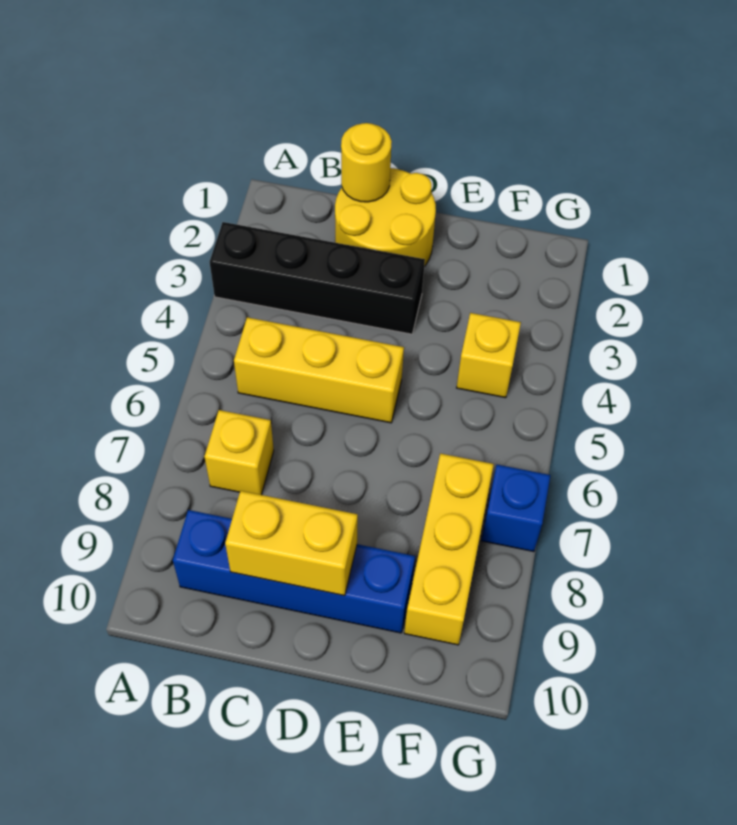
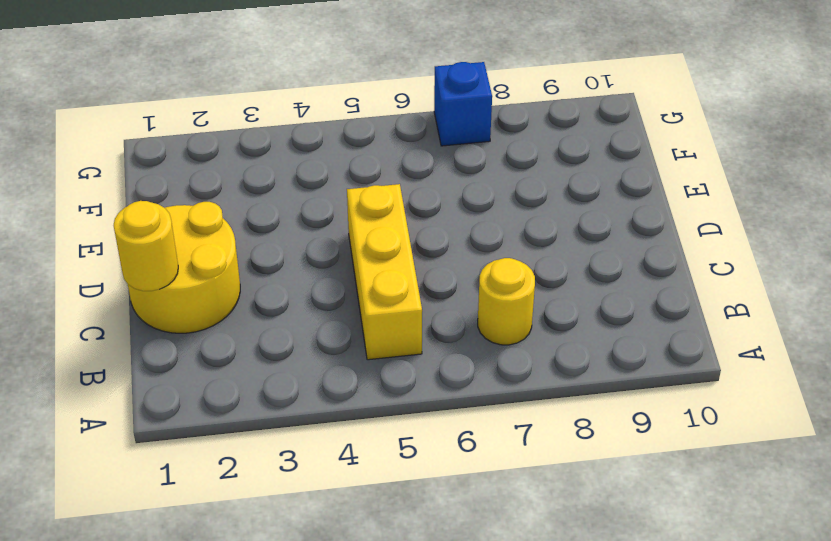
yellow round brick B7 level 1 -> yellow brick B7 level 1
none -> black brick A3:D3 level 1
none -> blue brick B9:E9 level 1

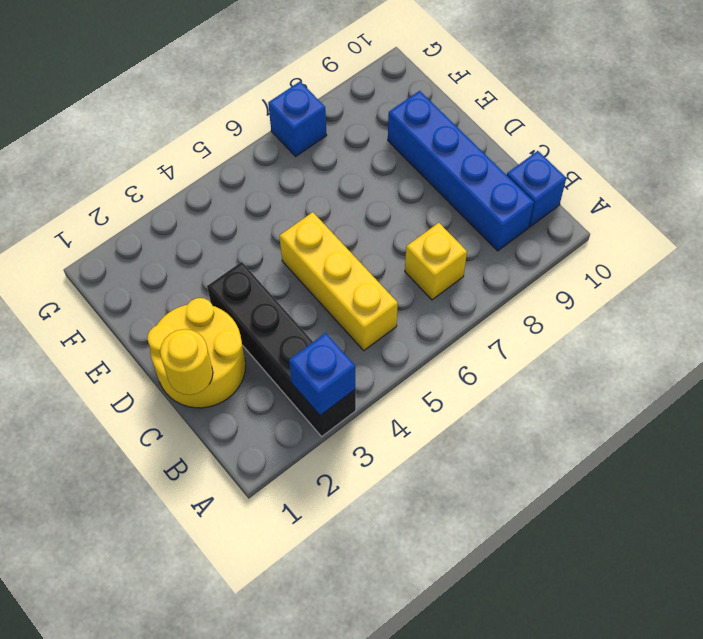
blue brick A3 level 2 -> none
blue brick B10 level 1 -> none
none -> yellow brick F4 level 1
none -> yellow brick F7:F9 level 1

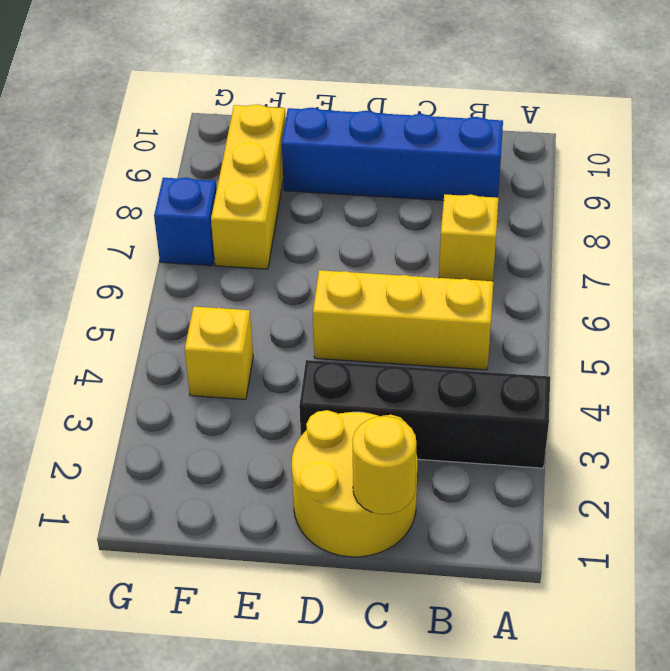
none -> yellow brick C9:D9 level 2

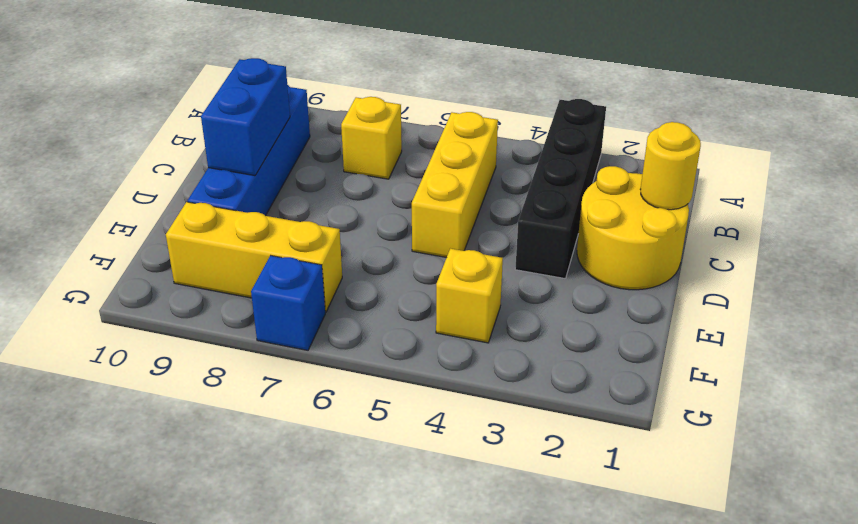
blue brick C9:D9 level 2 -> yellow brick C9:D9 level 2

